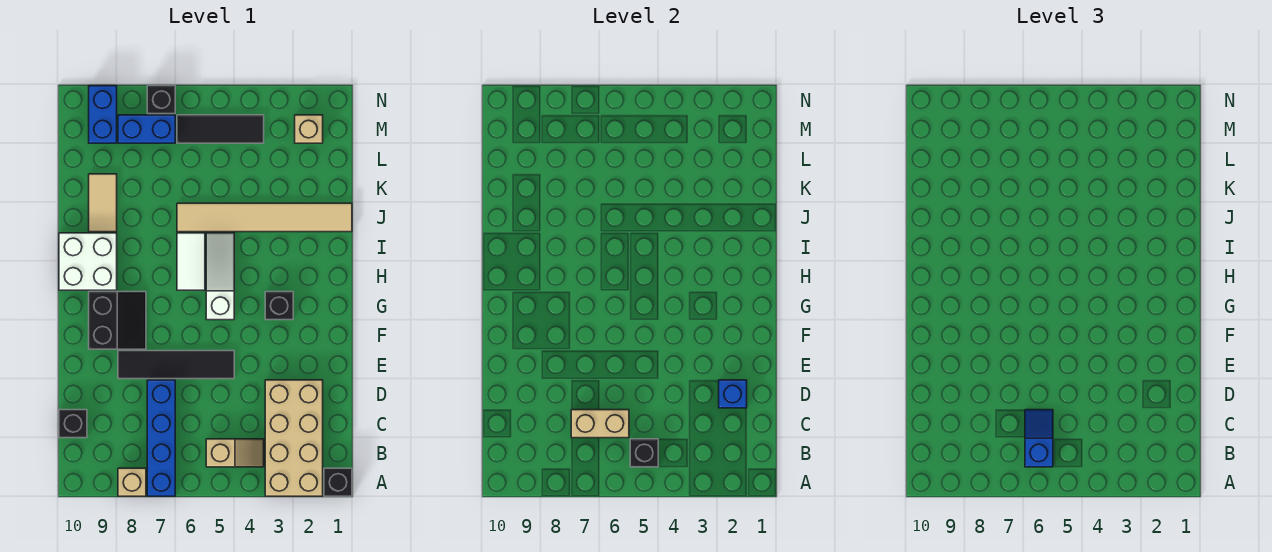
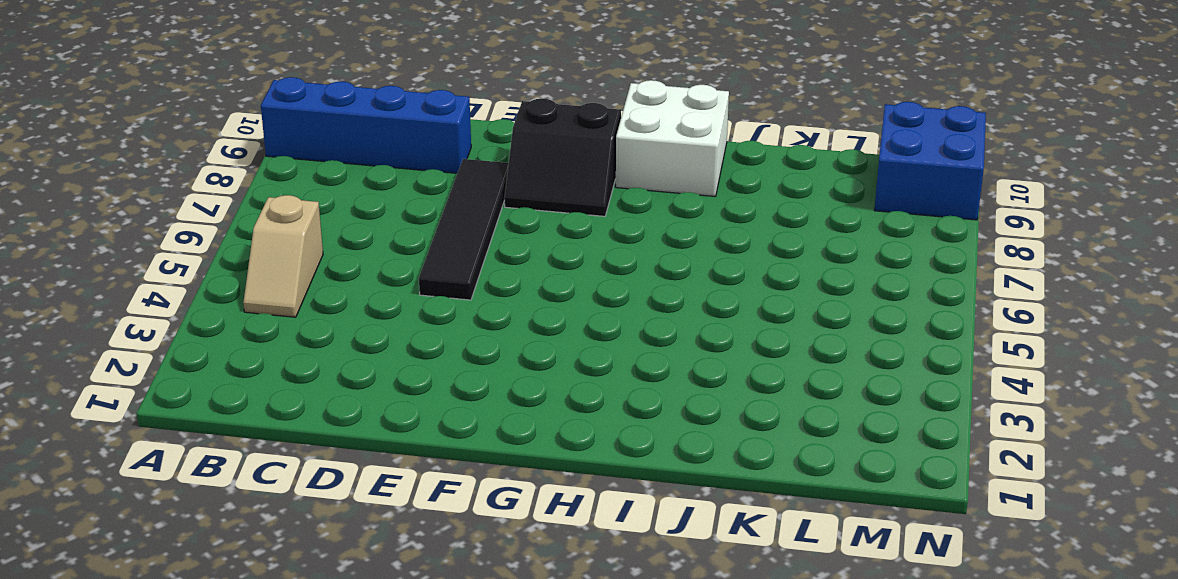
blue brick A9:D9 level 1 -> blue brick A7:D7 level 1
blue brick M9:N10 level 1 -> blue brick M9:N9 level 1
none -> black brick A1 level 1
none -> tan brick A2:D3 level 1
none -> tan brick A8 level 1

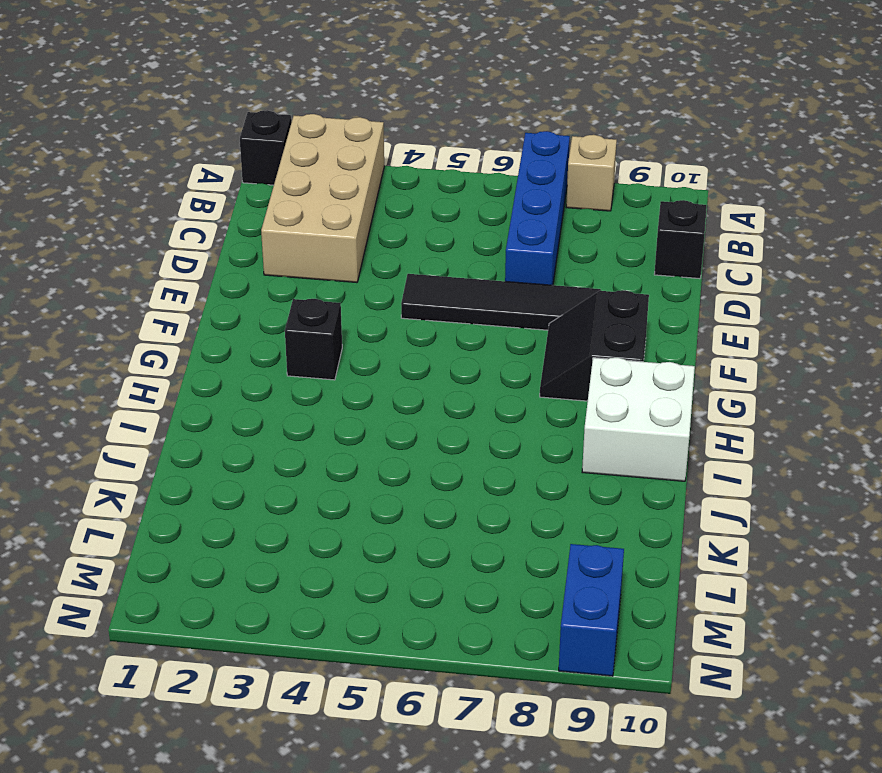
none -> tan slope B4:B5 level 1 top 5
none -> white slope G5:I5 level 1 top G
none -> white tile H6:I6 level 1

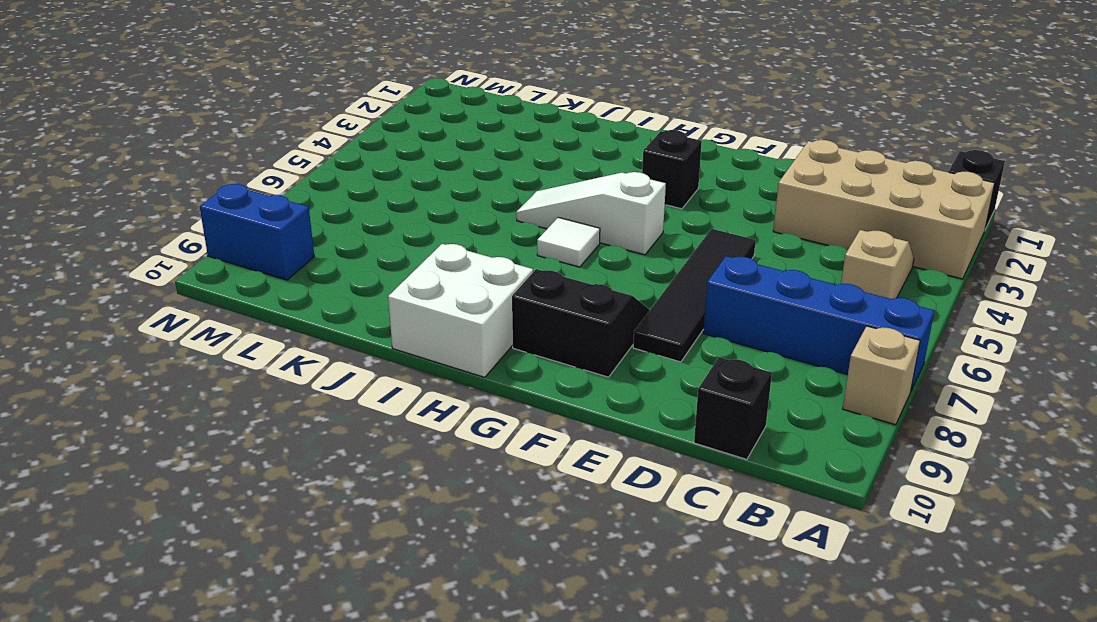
white tile H6 level 1 -> white tile H6:I6 level 1
none -> tan tile J1:J6 level 1
none -> tan tile J9:K9 level 1
none -> tan brick M2 level 1

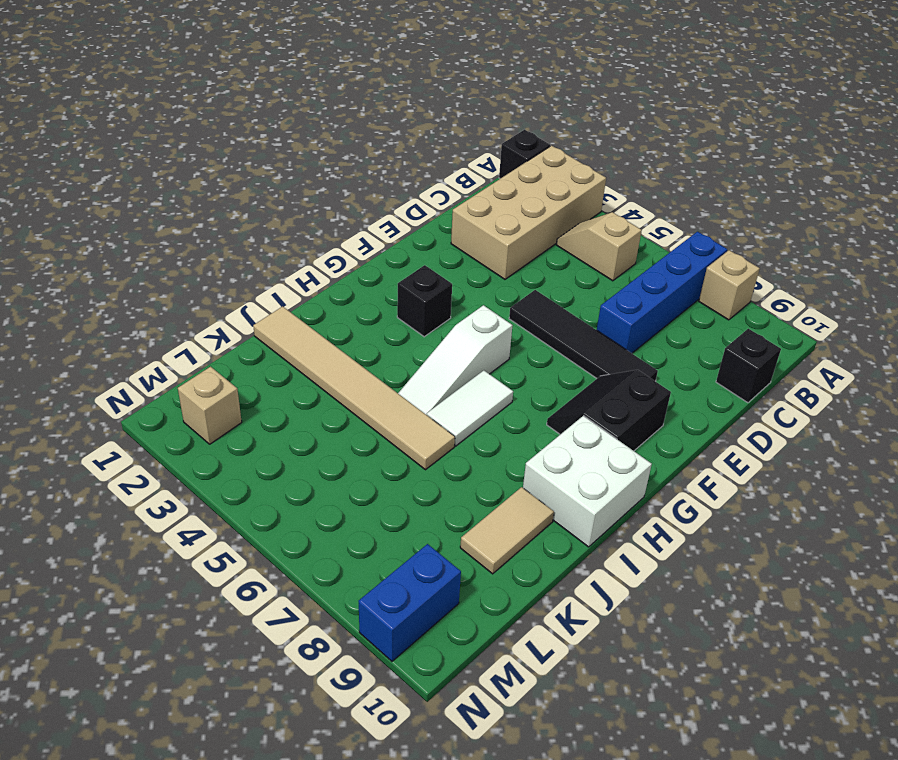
none -> black tile M4:M6 level 1
none -> blue brick M7:M8 level 1
none -> black brick N7 level 1

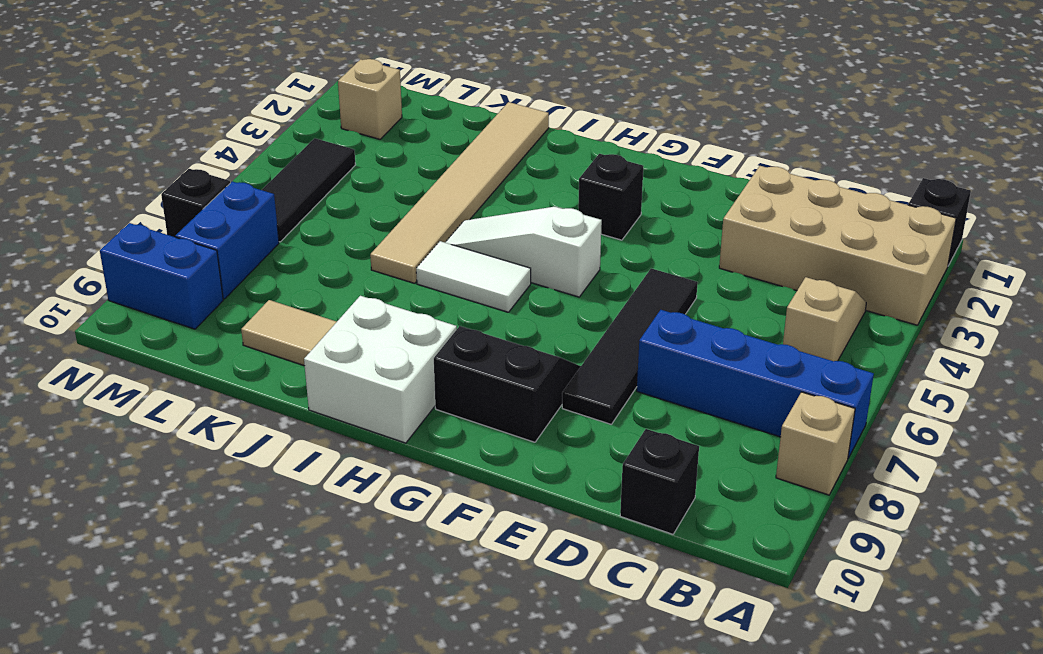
none -> black brick B5 level 2
none -> tan brick C6:C7 level 2
none -> blue brick D2 level 2

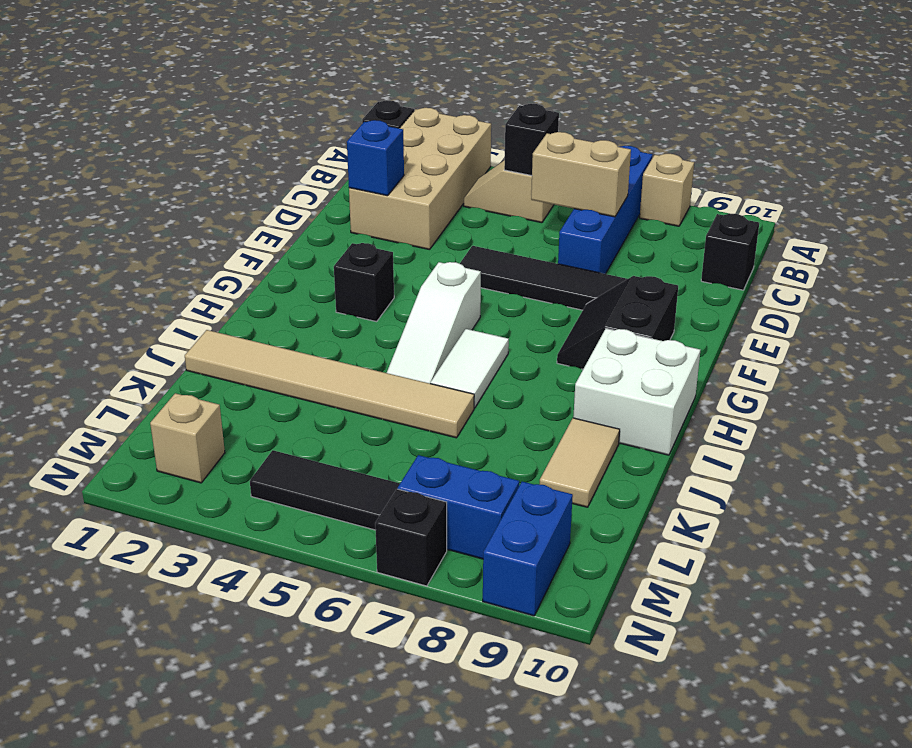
none -> blue slope B6:C6 level 3 top B

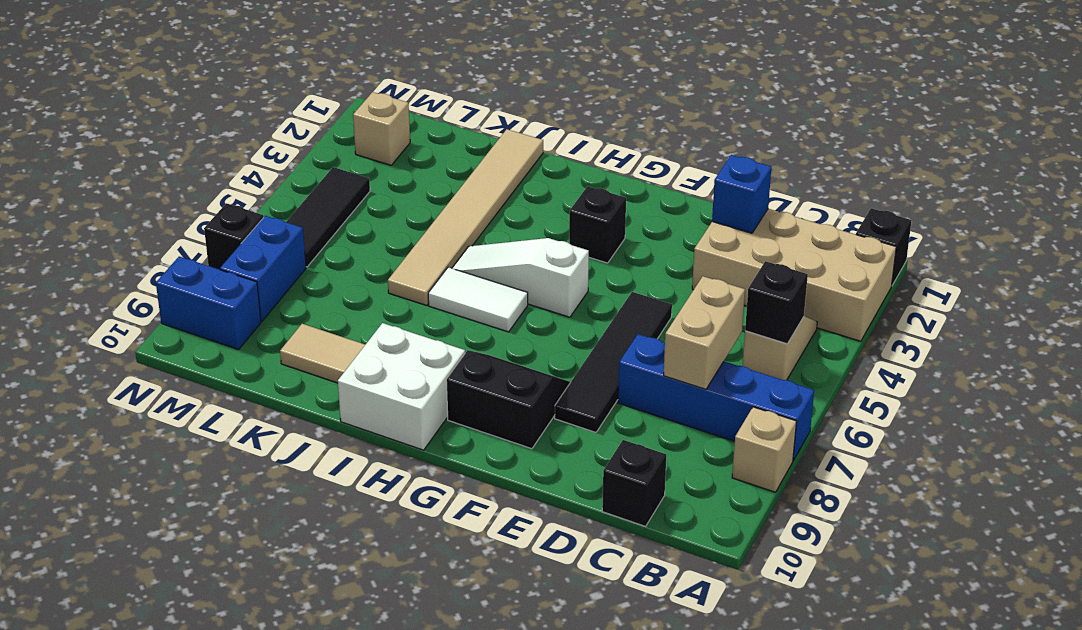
none -> blue slope B6:C6 level 3 top B

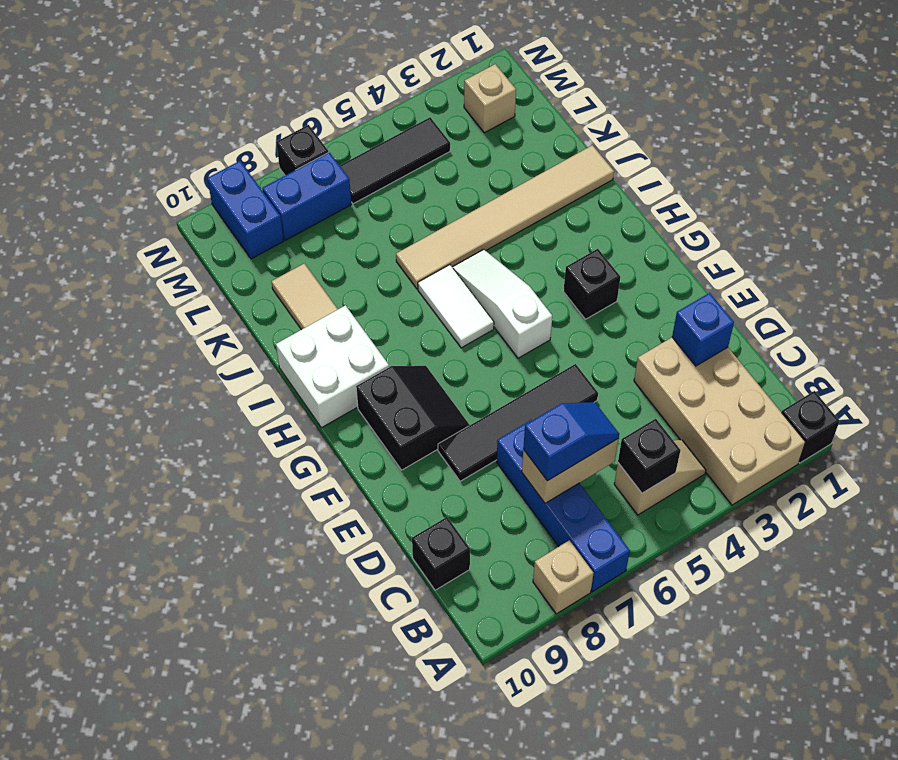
blue slope C6:C7 level 3 top 7 -> blue slope B6:C6 level 3 top B

